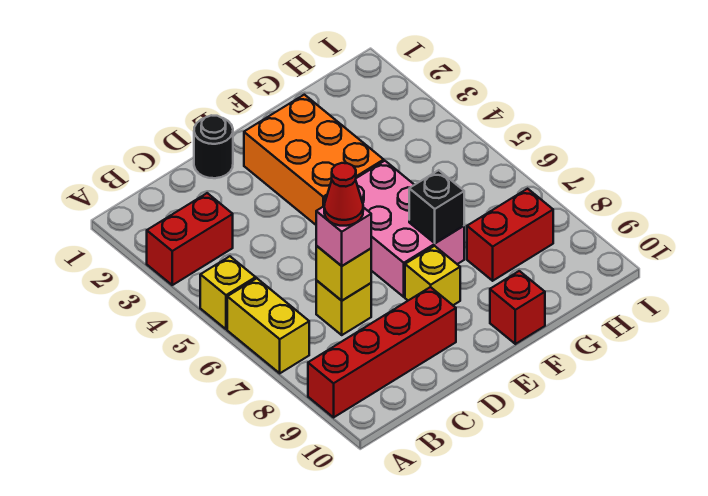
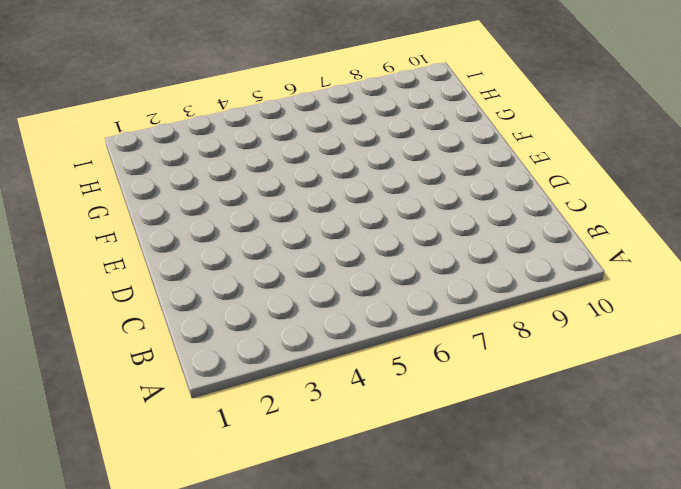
none -> red brick A3:B3 level 1
none -> yellow brick A5 level 1
none -> yellow brick A6:A7 level 1

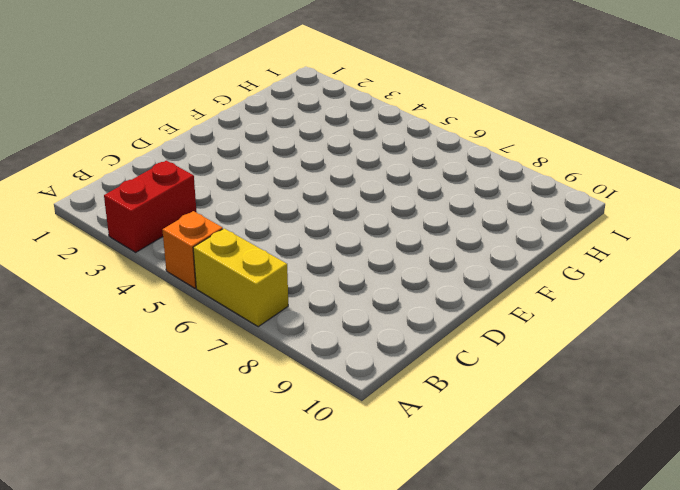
orange brick A5 level 1 -> yellow brick A5 level 1
none -> red brick A9:D9 level 1
none -> yellow brick C7 level 1
none -> black round brick D1 level 1

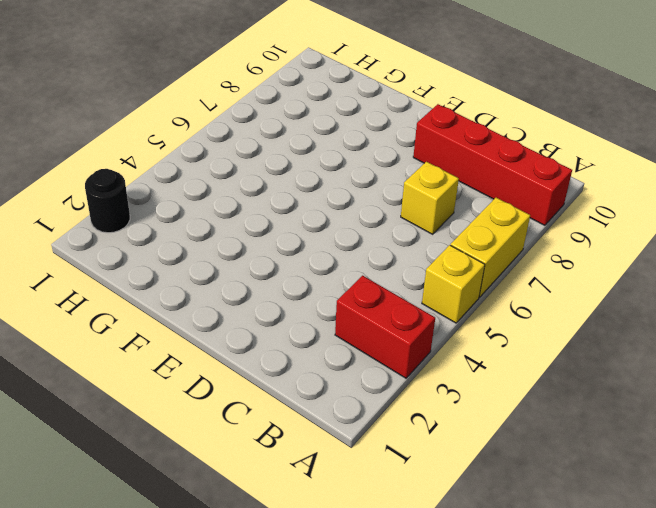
black round brick I2 level 1 -> black round brick D1 level 1
none -> orange brick E2:F4 level 1
none -> pink brick E5:F7 level 1
none -> yellow brick E8 level 1

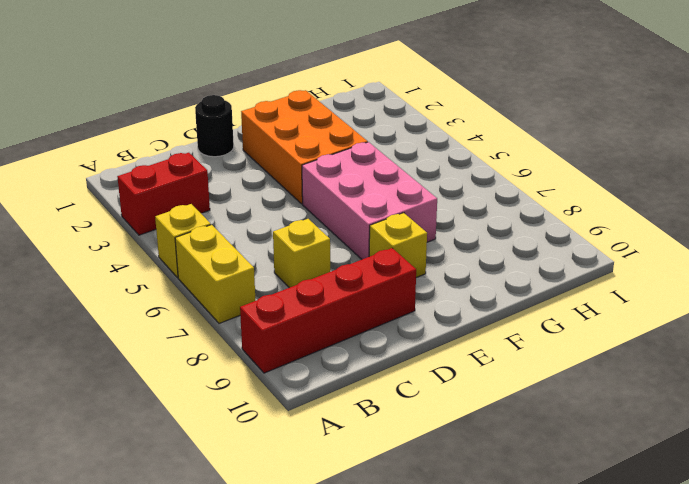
none -> red brick F10 level 1
none -> red brick G8:H8 level 1
none -> yellow brick C7 level 2

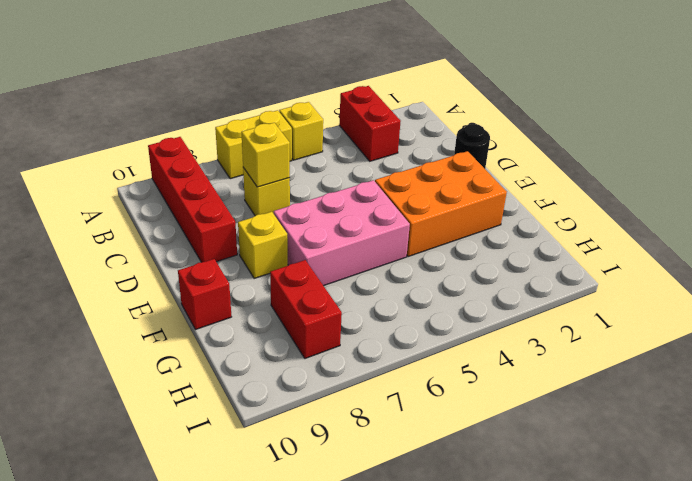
none -> black brick F7 level 2
none -> pink brick C7 level 3
none -> red cone C7 level 4

